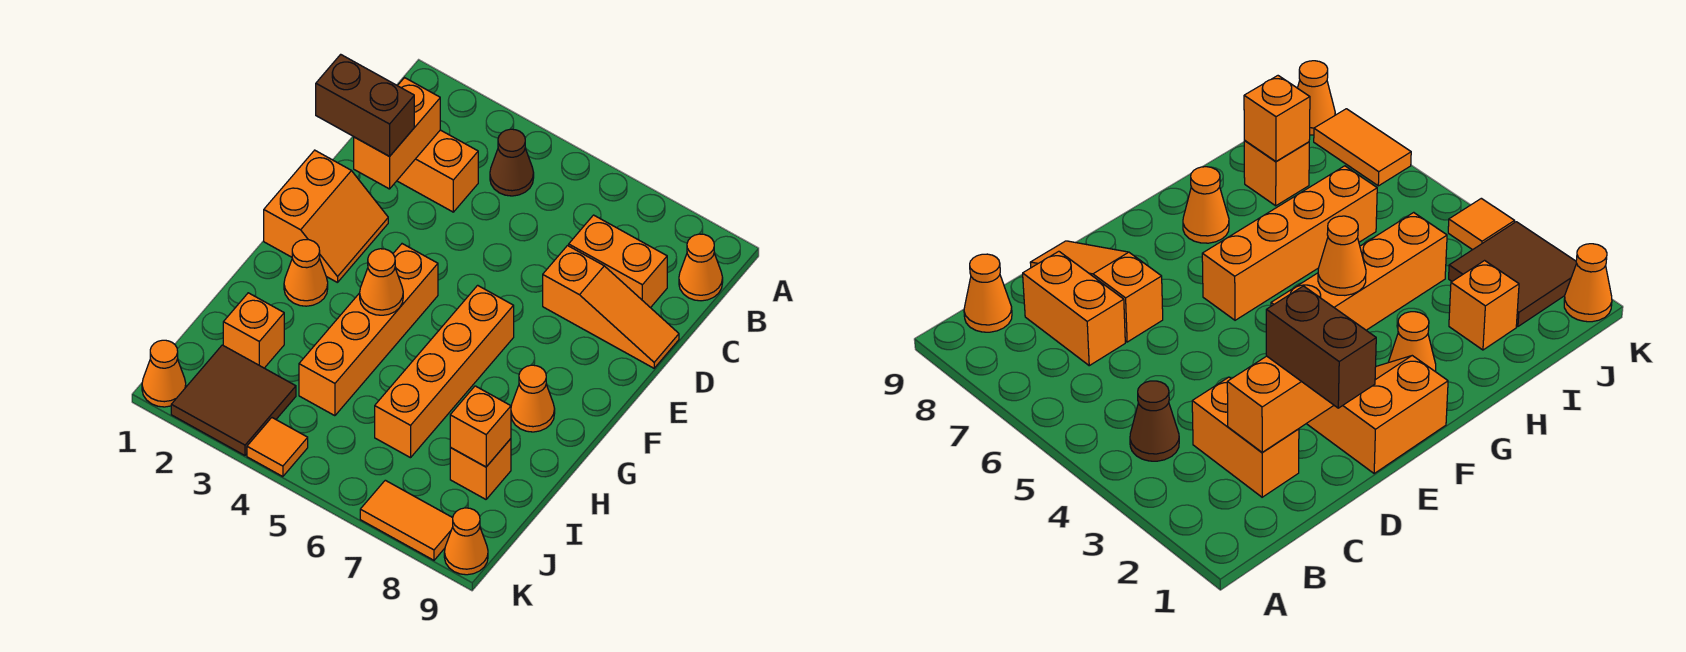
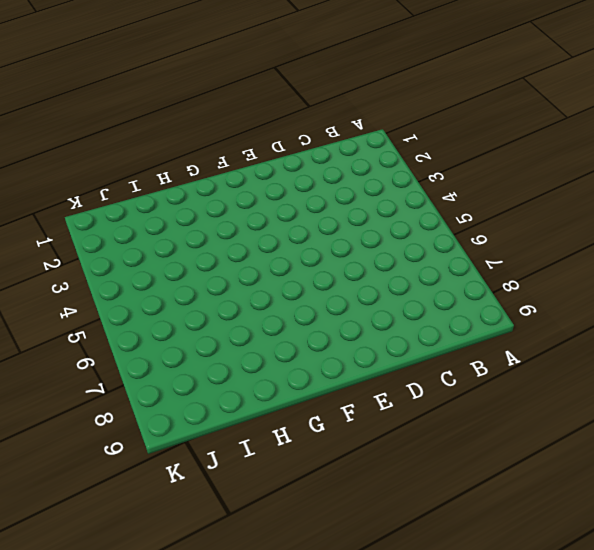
none -> brown cone B4 level 1
none -> orange cone B9 level 1
none -> orange brick C2:C3 level 1

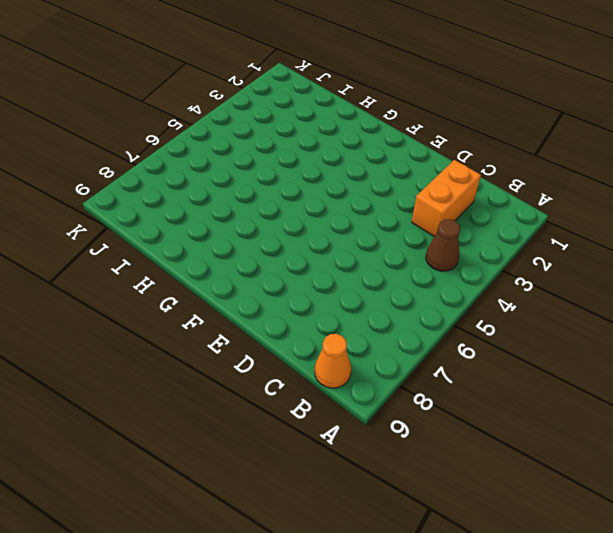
none -> orange brick C7:C8 level 1
none -> orange slope D7:D9 level 1 top 7
none -> orange slope E1:F2 level 1 top 1

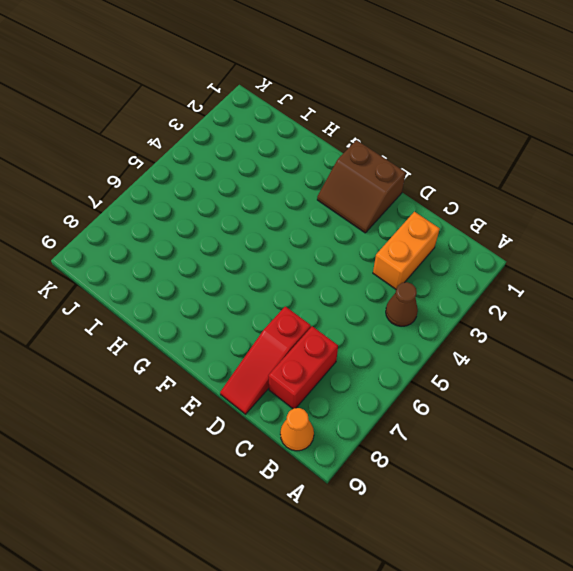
red brick C7:C8 level 1 -> orange brick C7:C8 level 1
red slope D7:D9 level 1 top 7 -> orange slope D7:D9 level 1 top 7
brown slope E1:F2 level 1 top 1 -> orange slope E1:F2 level 1 top 1
none -> orange brick F4:I4 level 1
none -> orange brick F6:I6 level 1
none -> orange cone G2 level 1

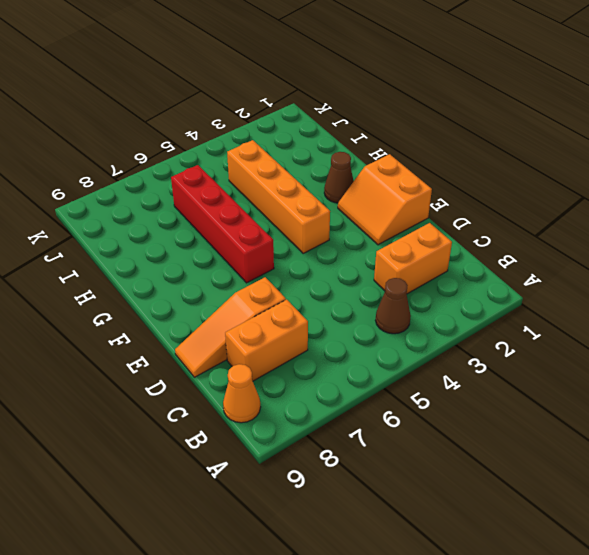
red brick F6:I6 level 1 -> orange brick F6:I6 level 1
brown cone G2 level 1 -> orange cone G2 level 1
none -> orange cone G8 level 1
none -> orange brick I2 level 1
none -> orange brick I8 level 1

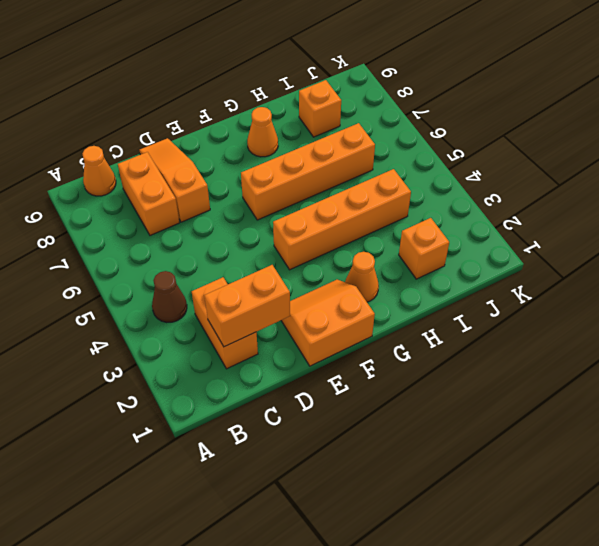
none -> brown tile J2:K3 level 1
none -> orange cone K1 level 1
none -> orange tile K4 level 1

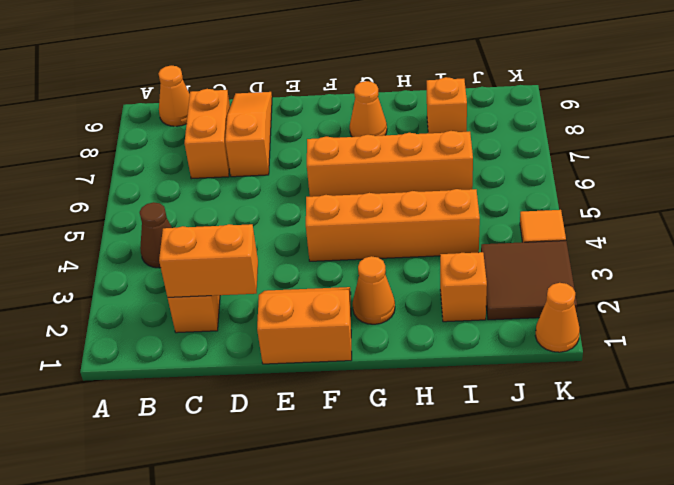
none -> orange tile K7:K8 level 1
none -> orange cone K9 level 1
none -> orange cone G4 level 2

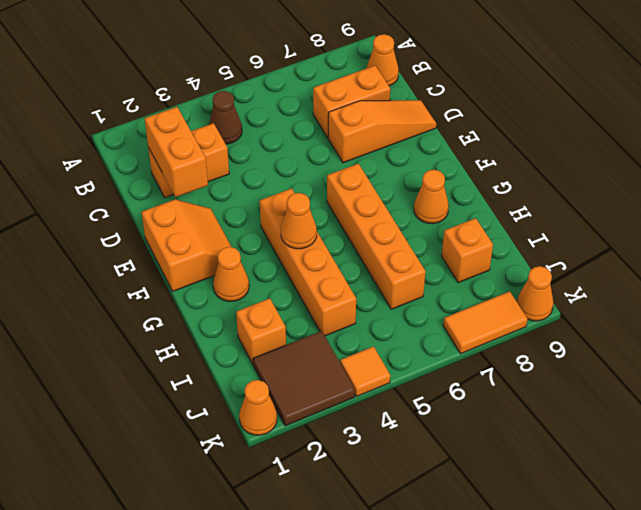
none -> orange brick I8 level 2
none -> brown brick D1:D2 level 3

